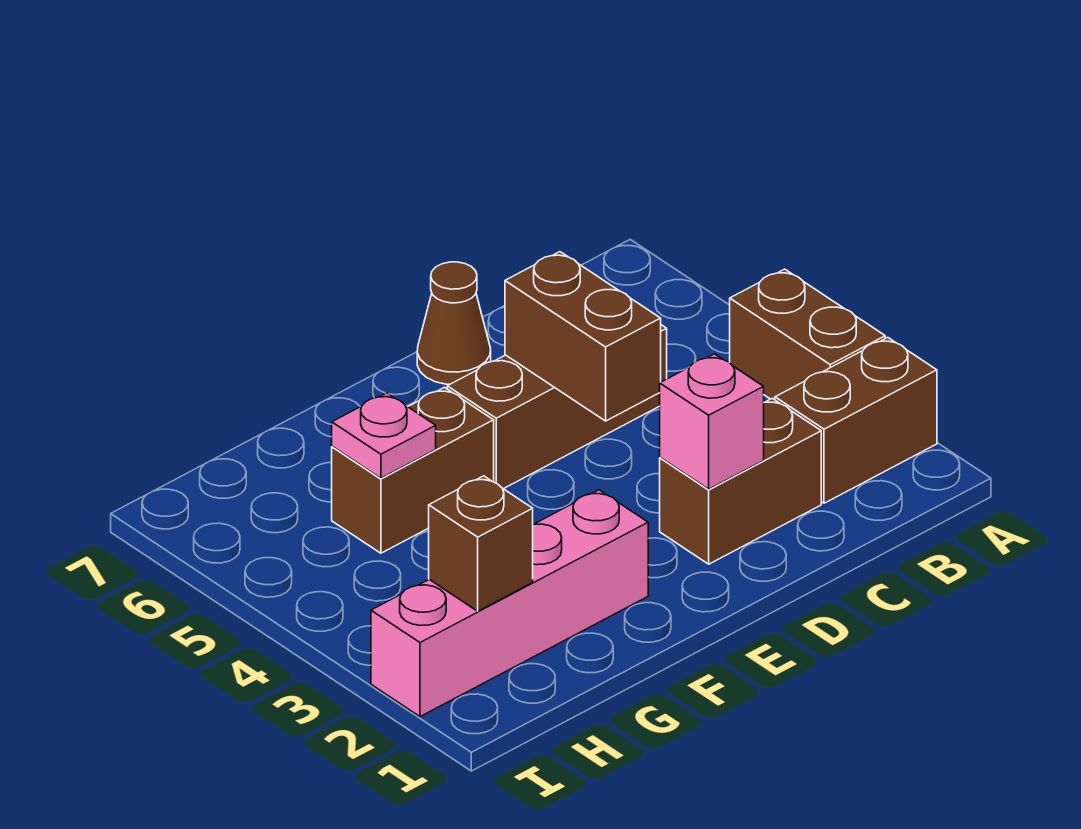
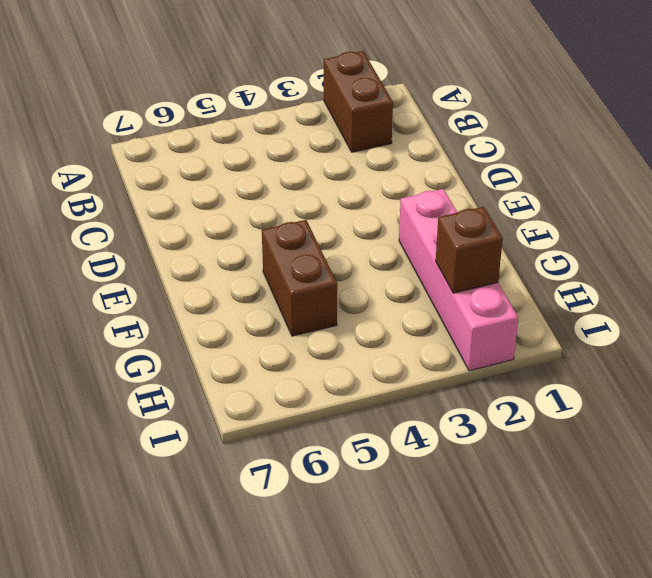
none -> brown brick A3:A4 level 1
none -> brown brick C2:D2 level 1

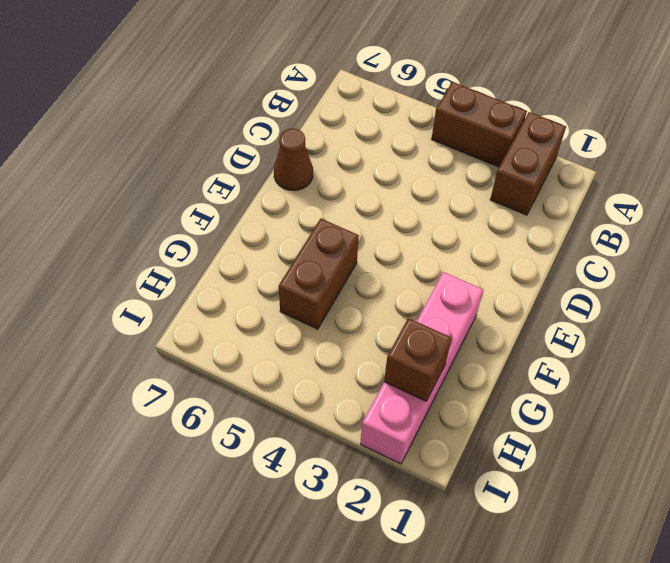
none -> brown brick C2:D2 level 1
none -> brown brick C5:E5 level 1

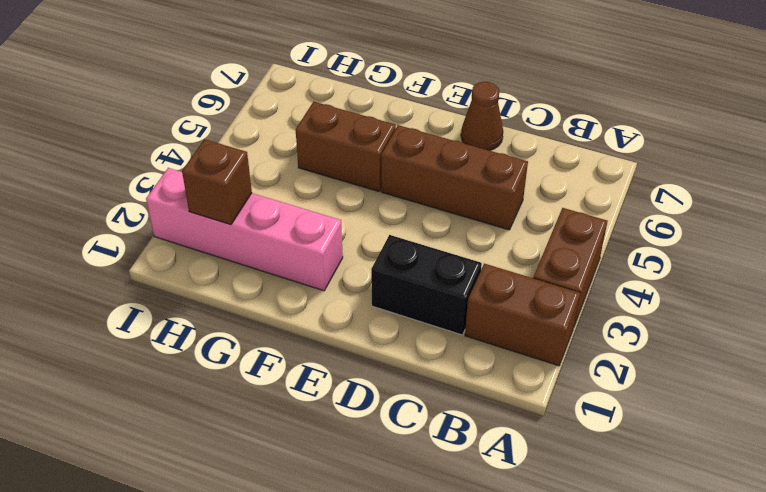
black brick C2:D2 level 1 -> brown brick C2:D2 level 1
none -> pink brick D2 level 2
none -> brown brick D4:D5 level 2

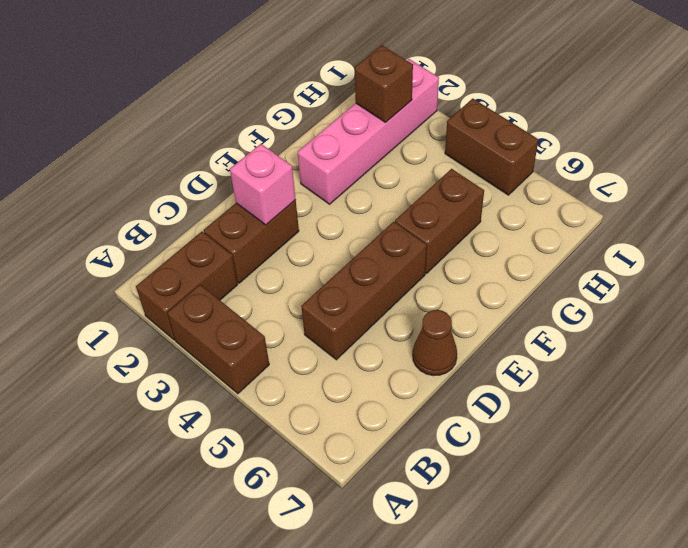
brown brick I4:I5 level 1 -> brown brick D4:D5 level 2
none -> pink plate G5 level 2

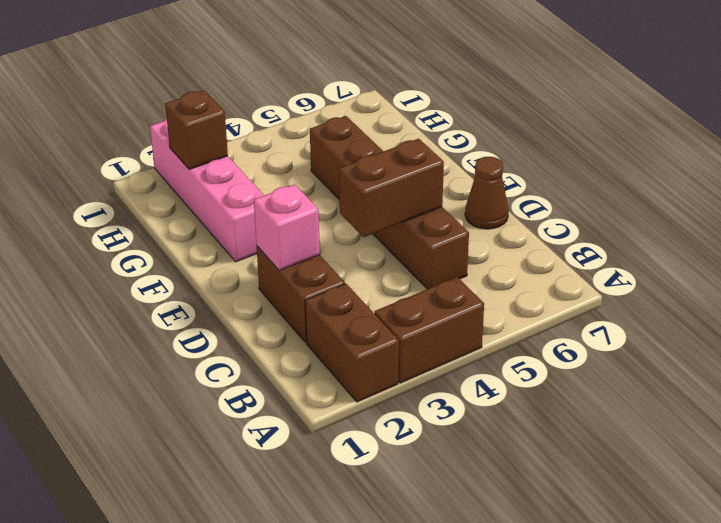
none -> pink plate G5 level 2

